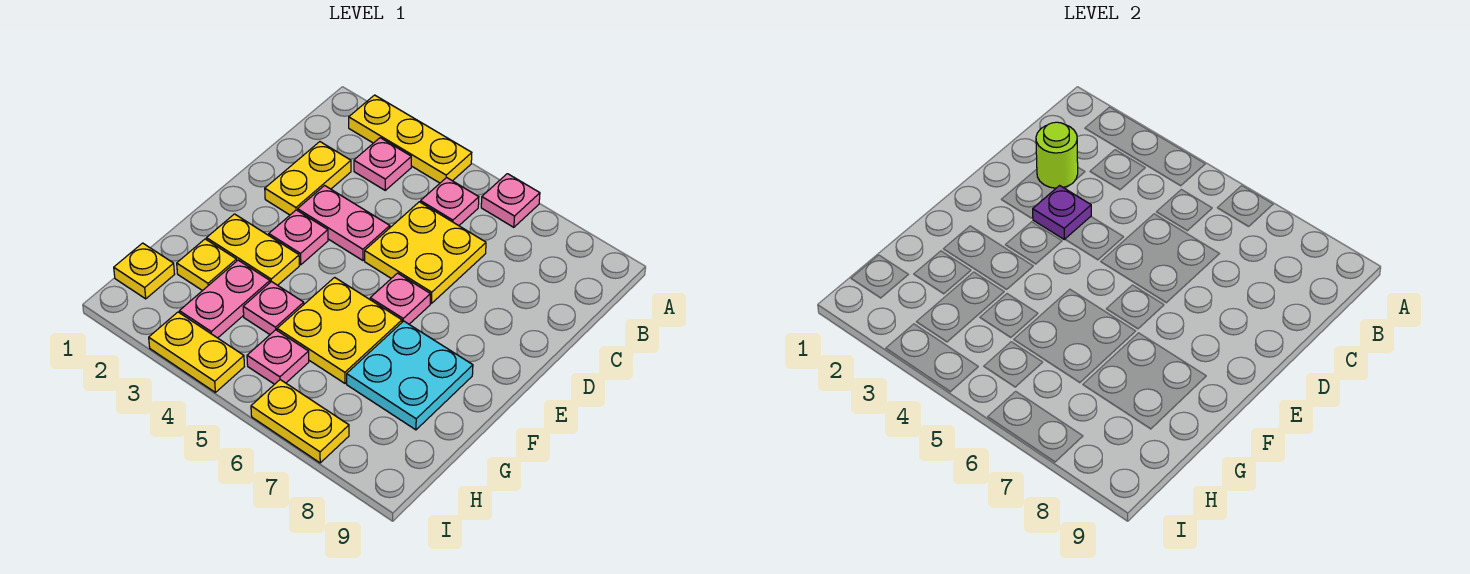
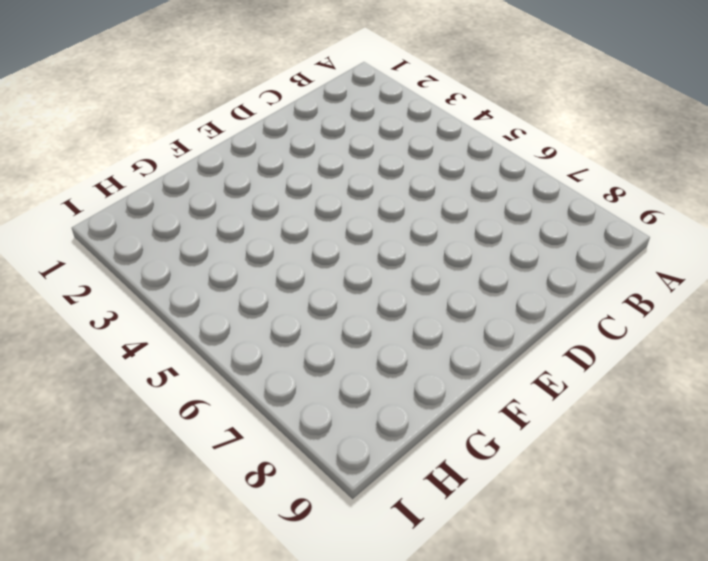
none -> yellow plate A2:A4 level 1
none -> pink plate A6 level 1
none -> pink plate B3 level 1

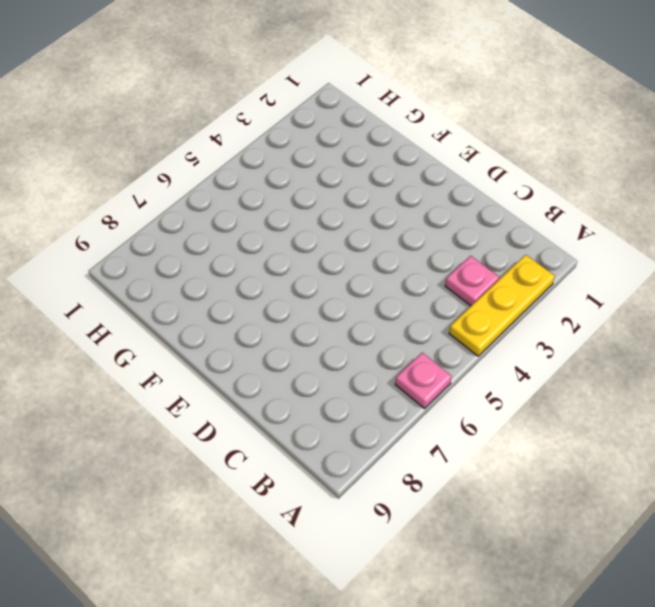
none -> pink plate B5 level 1
none -> yellow plate C2:D2 level 1
none -> yellow plate C5:D6 level 1

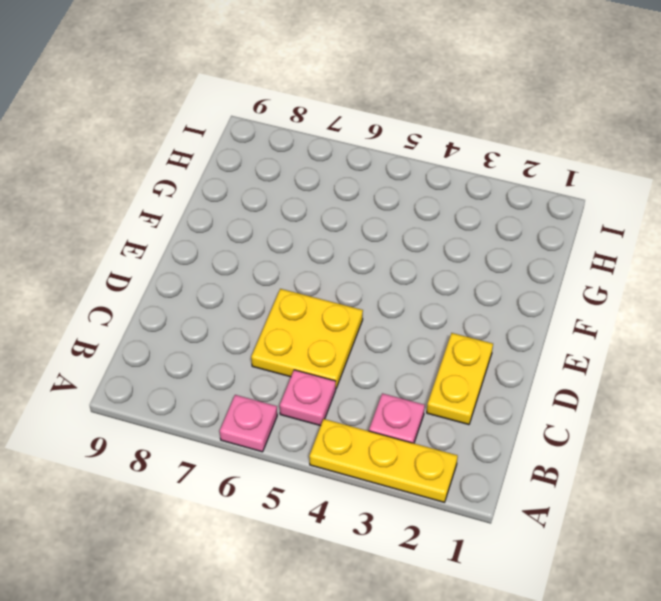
none -> pink plate D3:D4 level 1
none -> pink plate E3 level 1
none -> pink plate E6 level 1

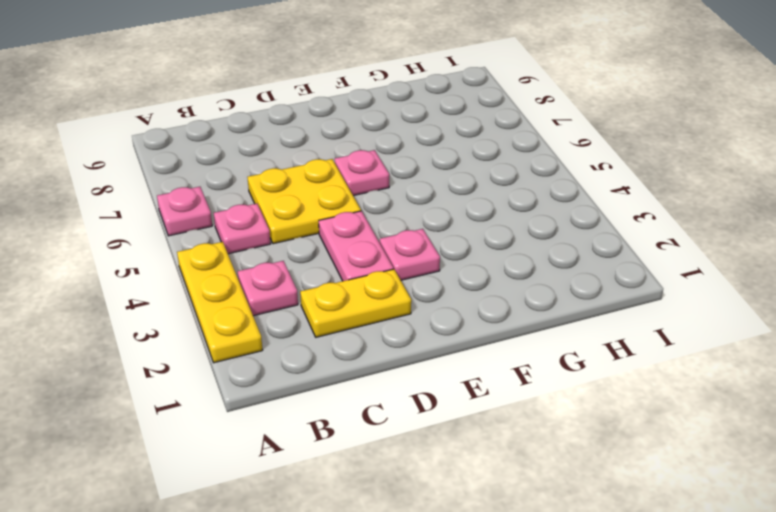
none -> yellow plate F2:F3 level 1
none -> yellow plate F5:G6 level 1
none -> cyan plate F7:G8 level 1

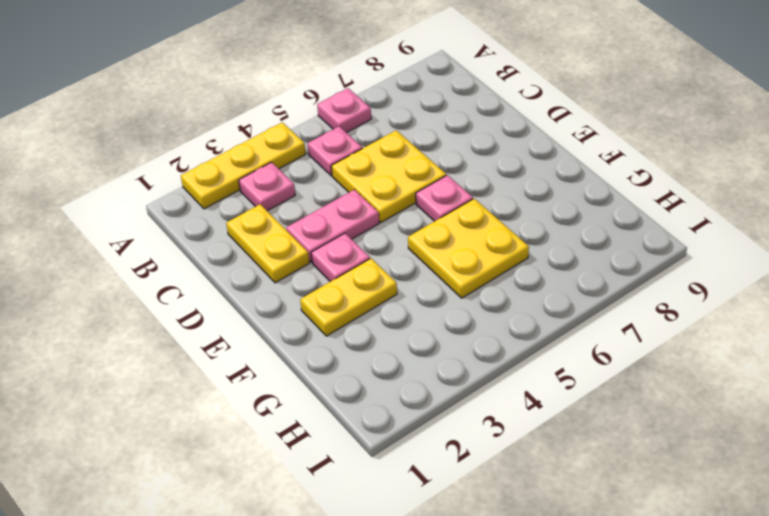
none -> cyan plate F7:G8 level 1
none -> yellow plate G2 level 1
none -> pink plate G3:H3 level 1

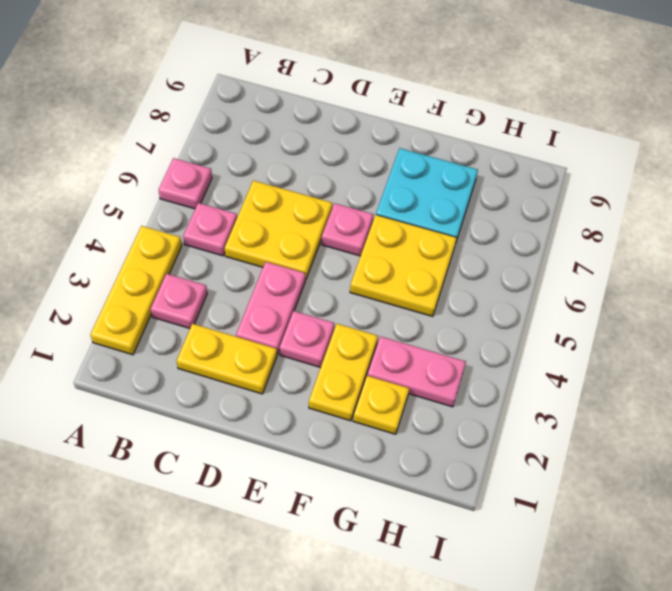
none -> pink plate G4 level 1
none -> yellow plate H1 level 1
none -> pink plate H5 level 1

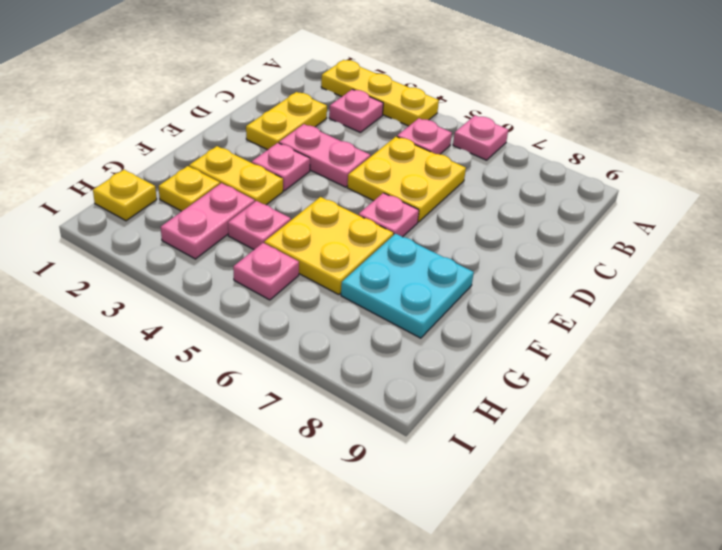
none -> yellow plate I3:I4 level 1
none -> yellow plate I6:I7 level 1
none -> lime round brick C2 level 2

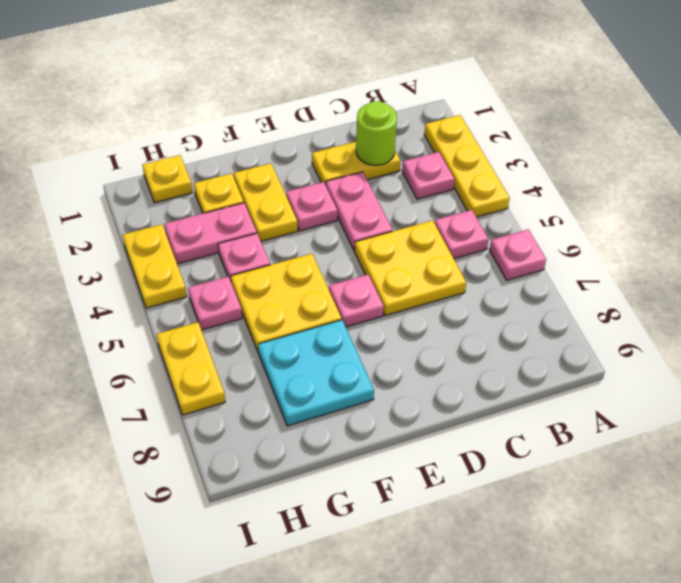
none -> purple plate D3 level 2

